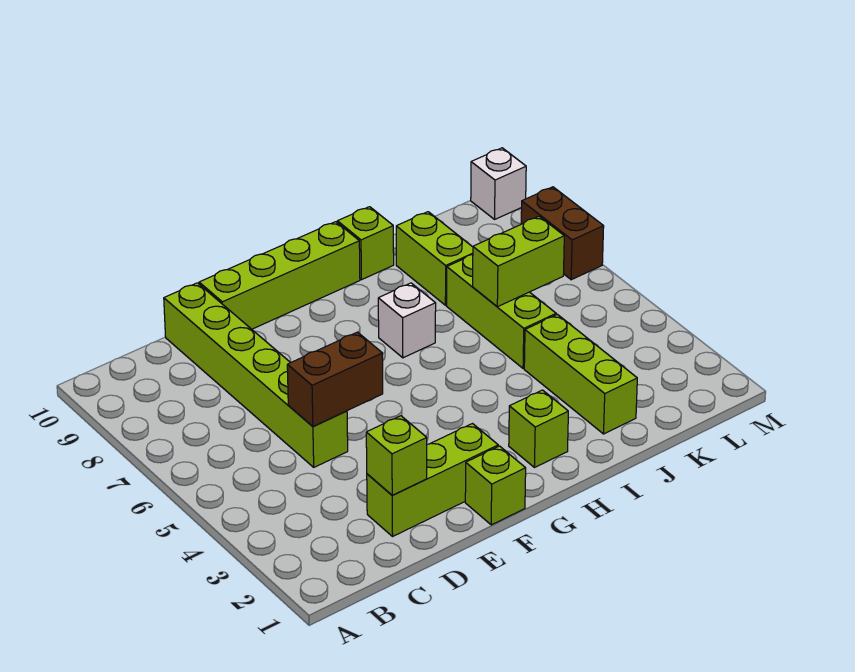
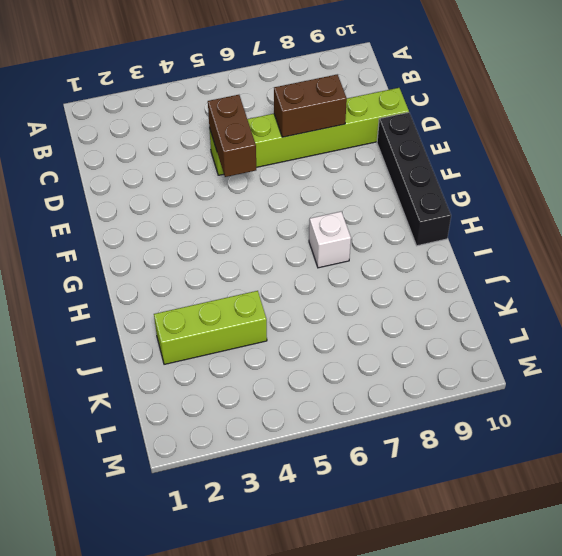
brown brick D7:D8 level 2 -> brown brick M7:M8 level 1
black brick E10:H10 level 1 -> lime brick E10:H10 level 1
none -> lime brick D2:F2 level 1
none -> lime brick F1 level 1
none -> lime brick H2 level 1

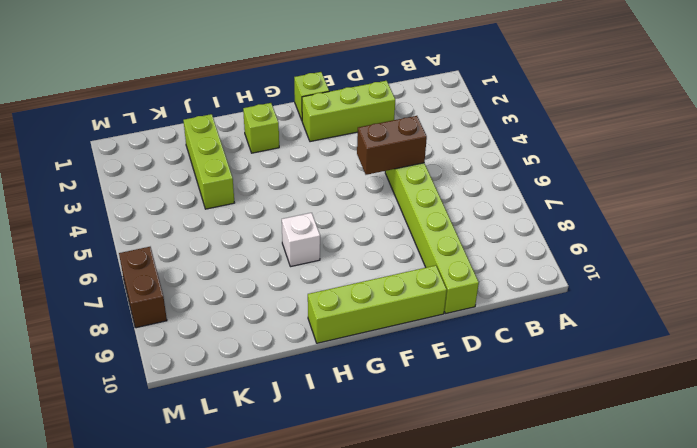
none -> lime brick I10 level 1
none -> lime brick J5:J7 level 1
none -> lime brick J8:J9 level 1

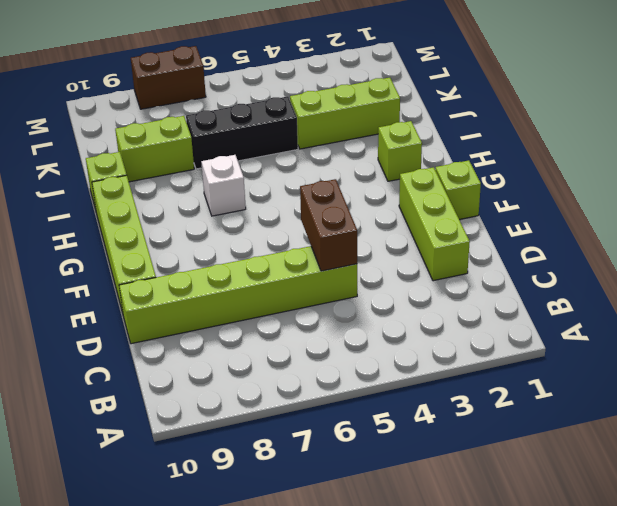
black brick J5:J7 level 1 -> lime brick J5:J7 level 1
none -> white brick M10 level 1
none -> lime brick D2 level 2
none -> lime brick J6:K6 level 2

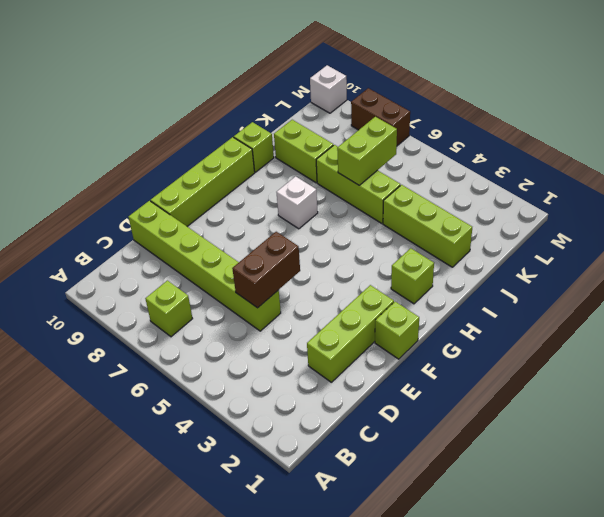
lime brick B7 level 1 -> lime brick D2 level 2

